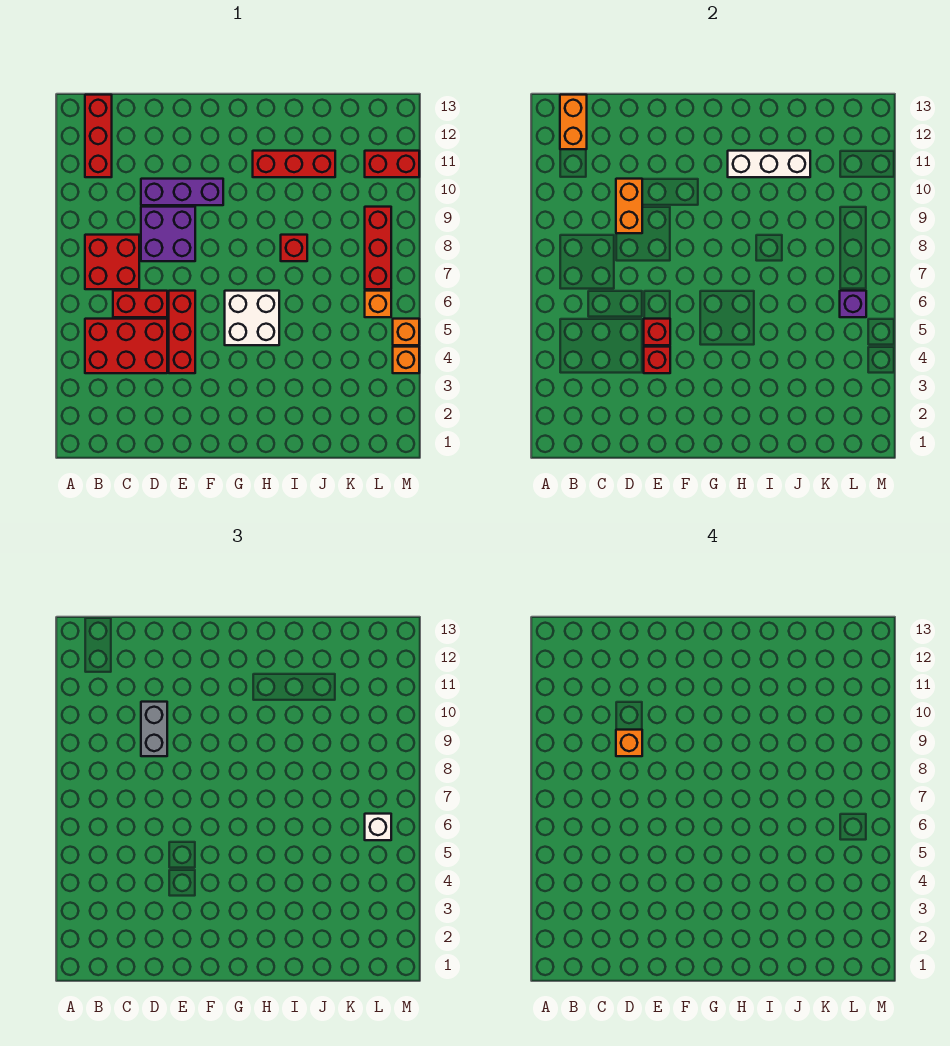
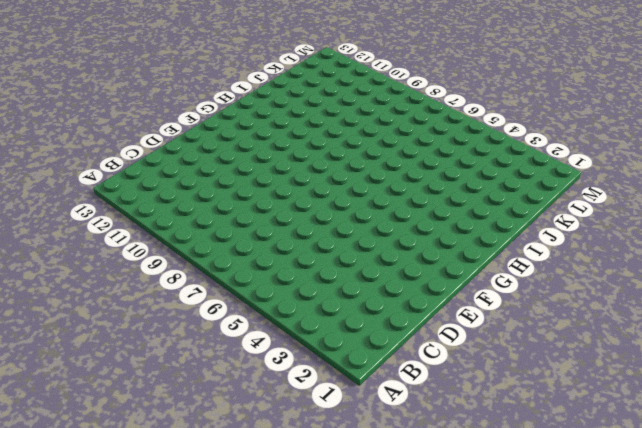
none -> red brick B4:D5 level 1
none -> red brick B7:C8 level 1
none -> red brick B11:B13 level 1

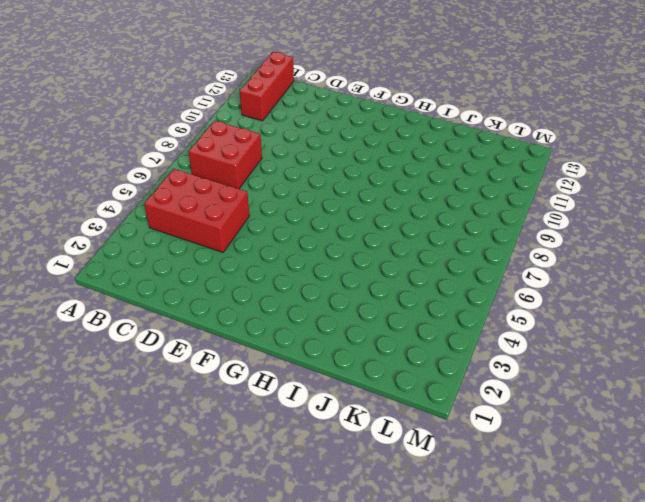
none -> red brick C6:D6 level 1
none -> purple brick D8:E9 level 1
none -> purple brick D10:F10 level 1

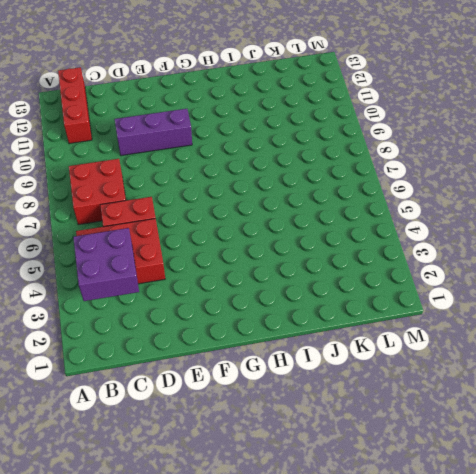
purple brick B3:C4 level 2 -> purple brick D8:E9 level 1
none -> red brick E4:E6 level 1
none -> white brick G5:H6 level 1
none -> red brick H11:J11 level 1

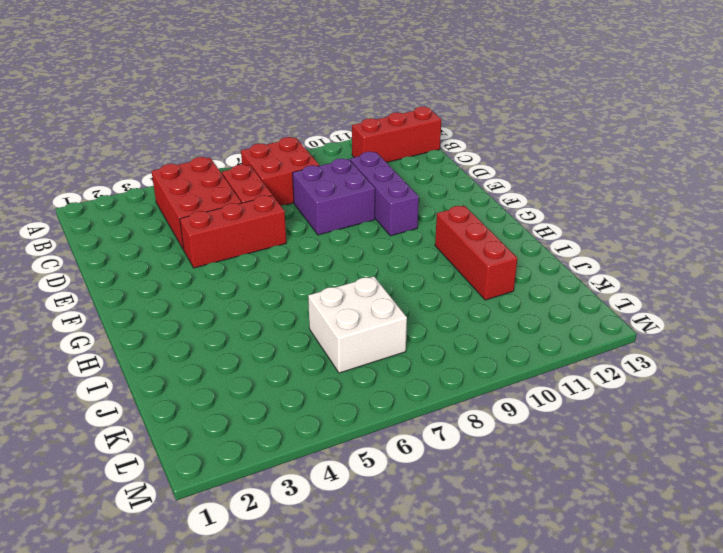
white brick J6:K7 level 1 -> white brick G5:H6 level 1
none -> red brick I8 level 1
none -> orange brick L6 level 1
none -> red brick L7:L9 level 1

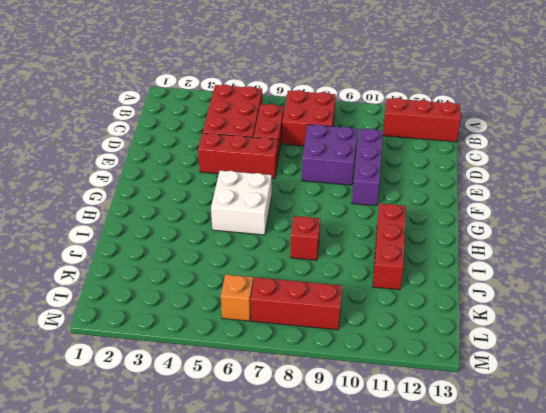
none -> red brick L11:M11 level 1
none -> orange brick M4 level 1
none -> orange brick M5 level 1

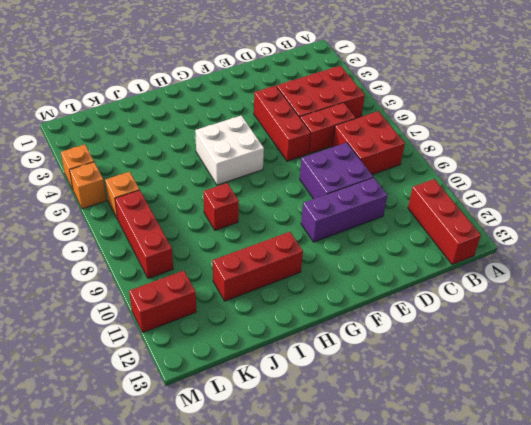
none -> orange brick B12:B13 level 2
none -> orange brick D9:D10 level 2
none -> red brick E4 level 2

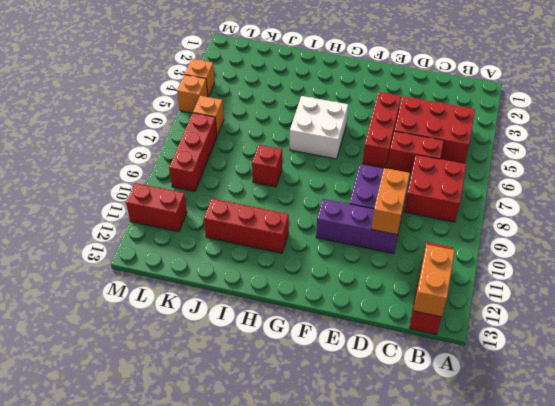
none -> red brick E4 level 2
none -> red brick E5 level 2
none -> white brick H11:J11 level 2

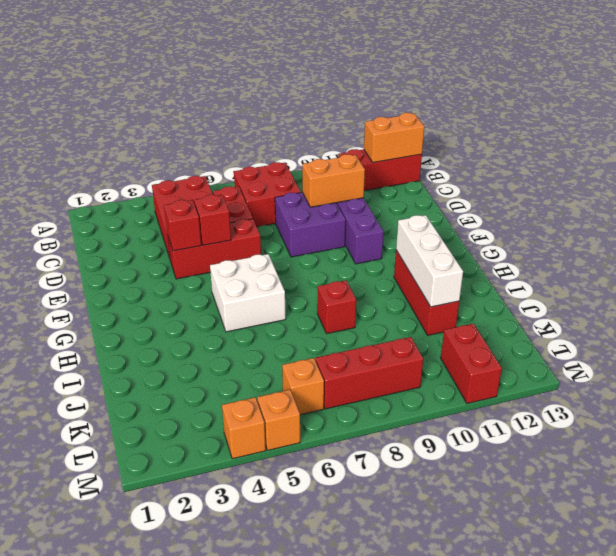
none -> purple brick L6 level 2
none -> grey brick D9:D10 level 3
none -> white brick L6 level 3

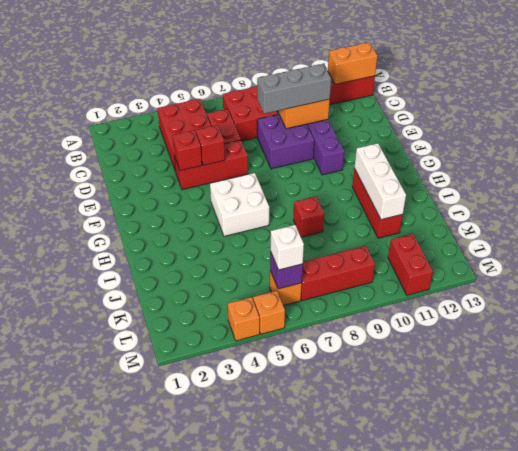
grey brick D8:D10 level 3 -> grey brick D9:D10 level 3
none -> orange brick D9 level 4

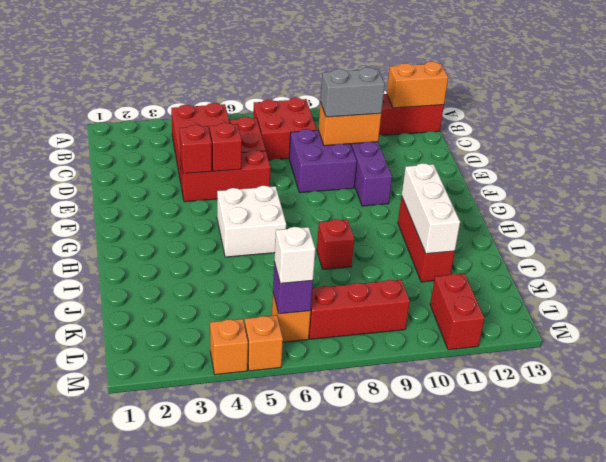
none -> orange brick D9 level 4

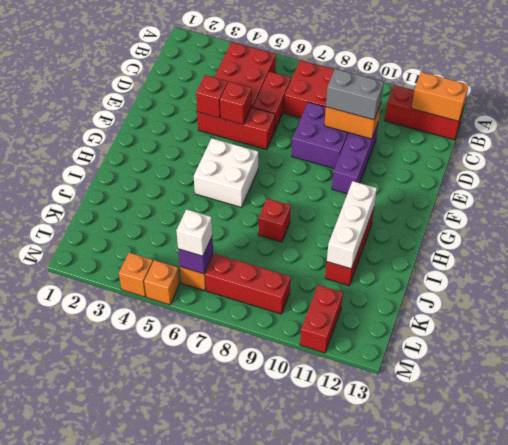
none -> orange brick D9 level 4

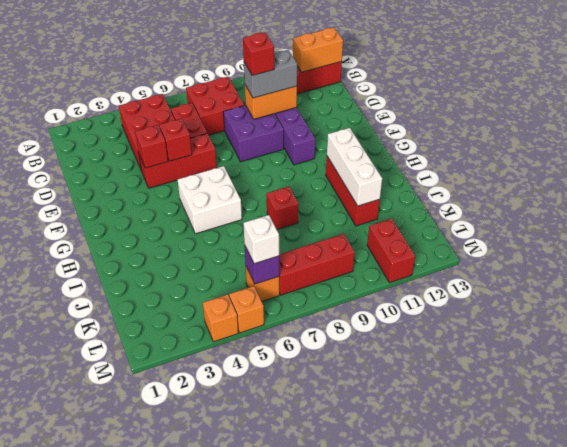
red brick D9 level 4 -> orange brick D9 level 4

